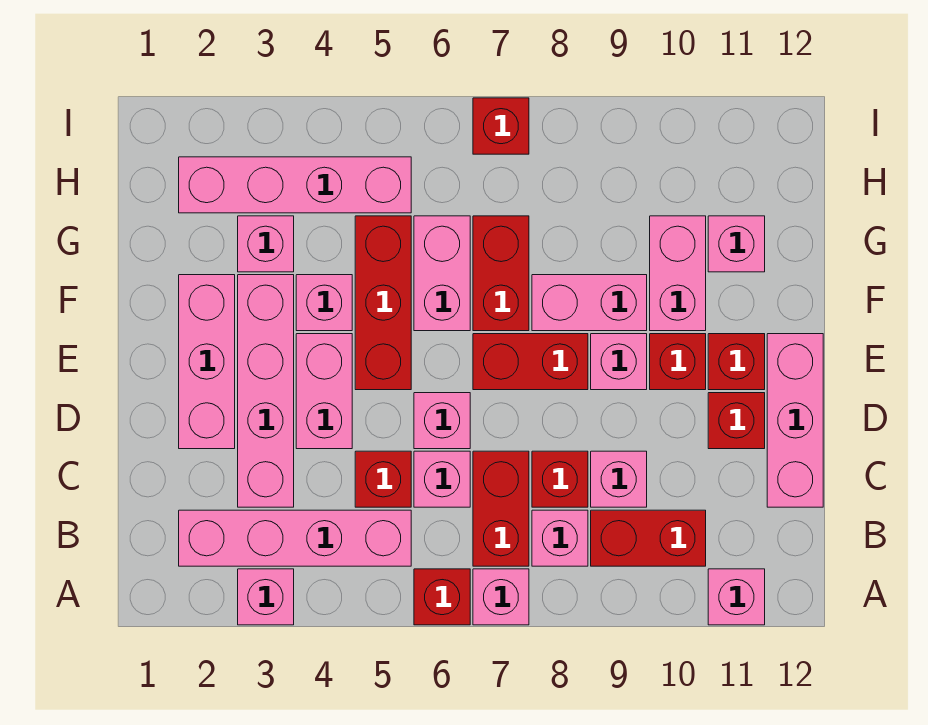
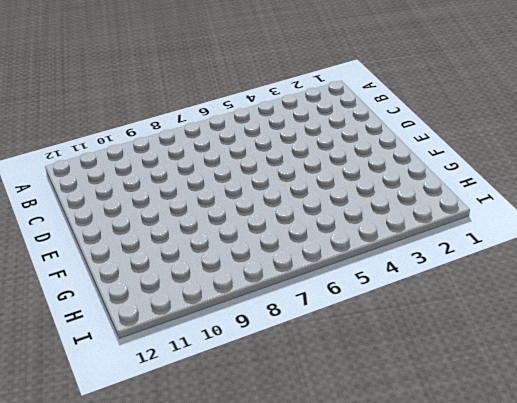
none -> pink brick A3 level 1
none -> red brick A6 level 1
none -> pink brick A7 level 1
none -> pink brick A11 level 1

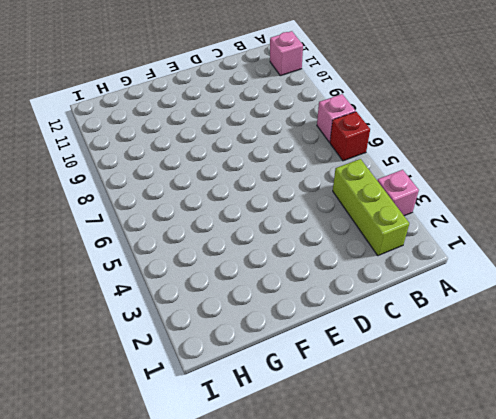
lime brick B2:B4 level 1 -> pink brick B2:B5 level 1
none -> red brick B7:C7 level 1
none -> pink brick B8 level 1
none -> red brick B9:B10 level 1
none -> pink brick C3:F3 level 1

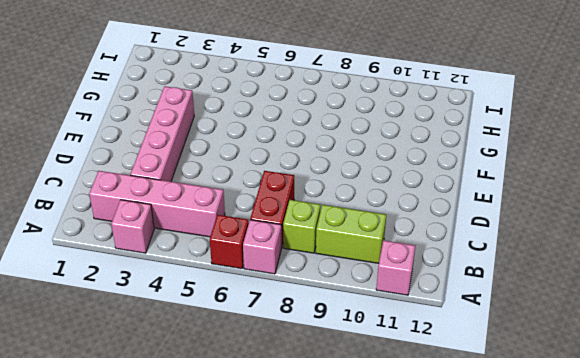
lime brick B8 level 1 -> pink brick B8 level 1
lime brick B9:B10 level 1 -> red brick B9:B10 level 1
none -> red brick C5 level 1
none -> pink brick C6 level 1
none -> red brick C8 level 1
none -> pink brick C9 level 1

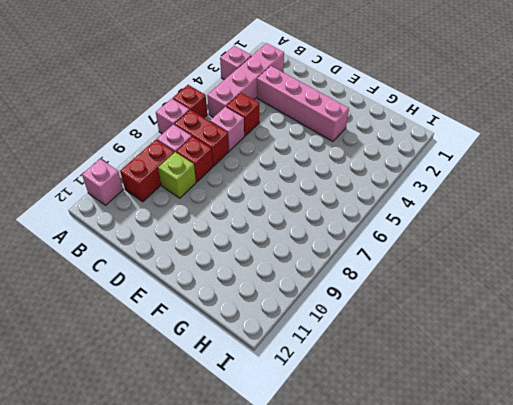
lime brick C9 level 1 -> pink brick C9 level 1
none -> pink brick C12:E12 level 1
none -> pink brick D2:F2 level 1
none -> pink brick D4:E4 level 1
none -> pink brick D6 level 1

